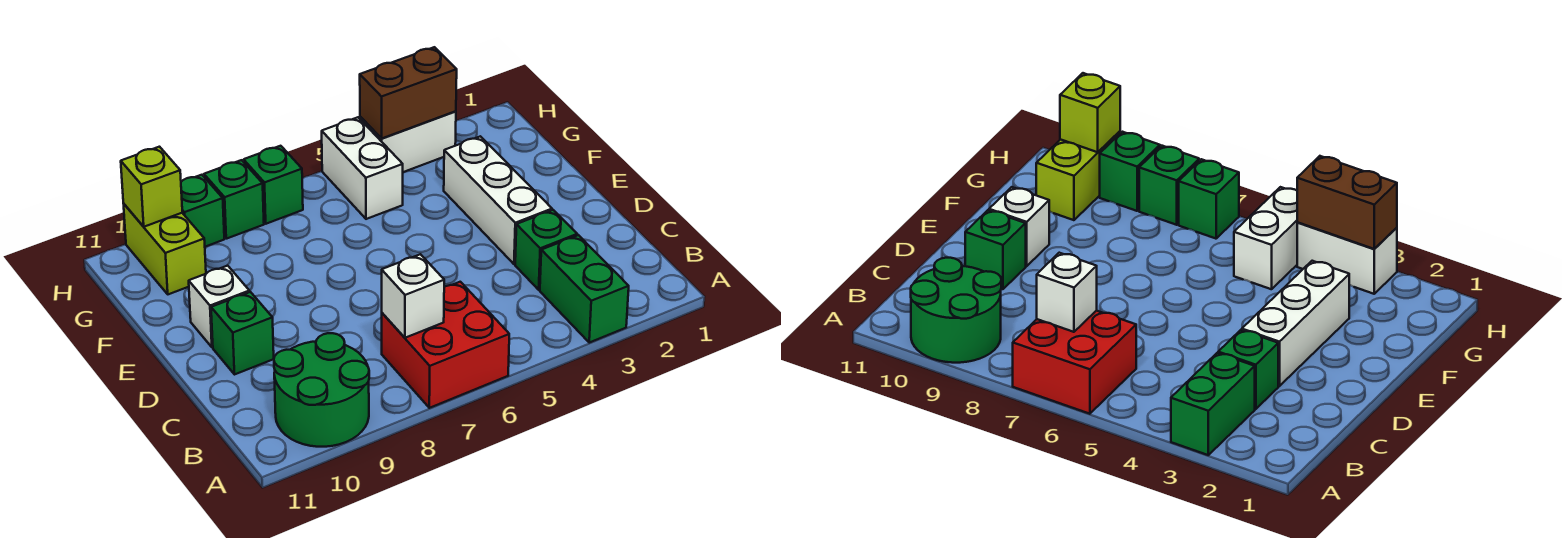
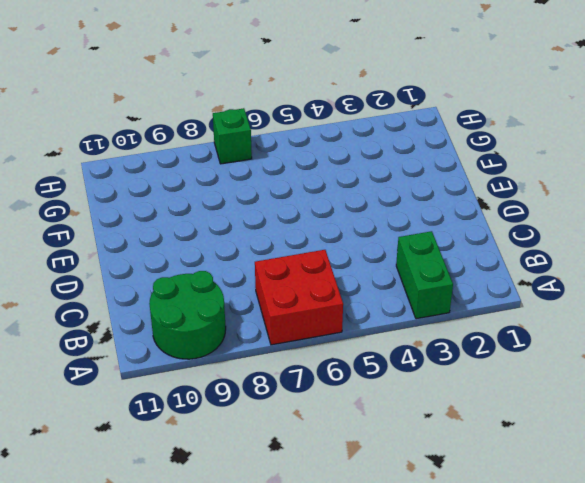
none -> green brick C3 level 1
none -> white brick D3:F3 level 1
none -> green brick D10 level 1

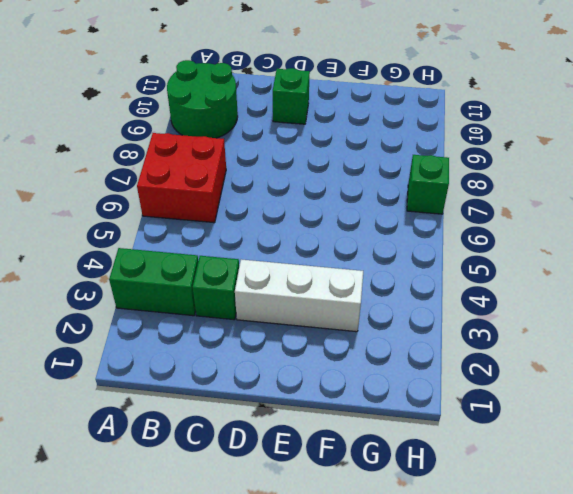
none -> white brick E10 level 1
none -> white brick G5:H5 level 1
none -> lime brick G10:H10 level 1

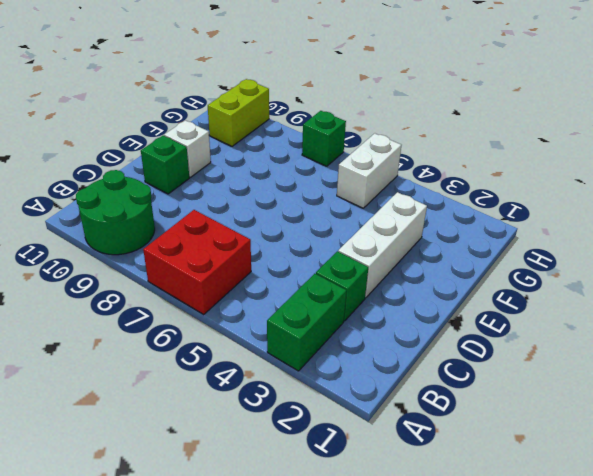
none -> white brick H3:H4 level 1
none -> green brick H8 level 1
none -> green brick H9 level 1

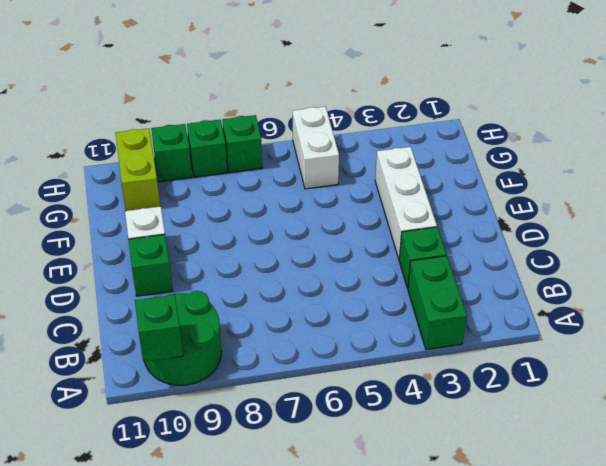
green brick A10 level 2 -> none
none -> red brick A6:B7 level 1
none -> white brick H3:H4 level 1
none -> white brick B7 level 2

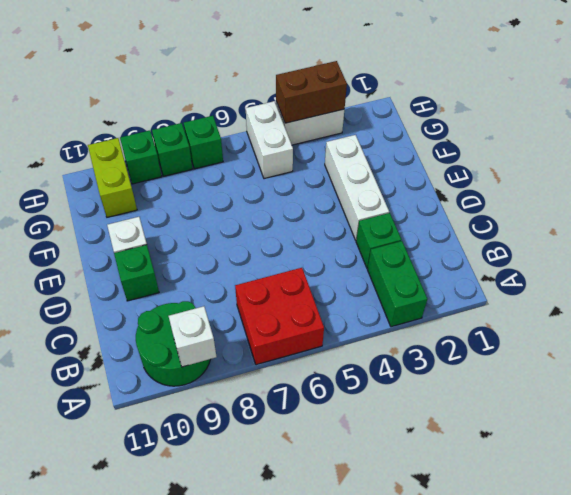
white brick A9 level 2 -> white brick B7 level 2
none -> lime brick H10 level 2

